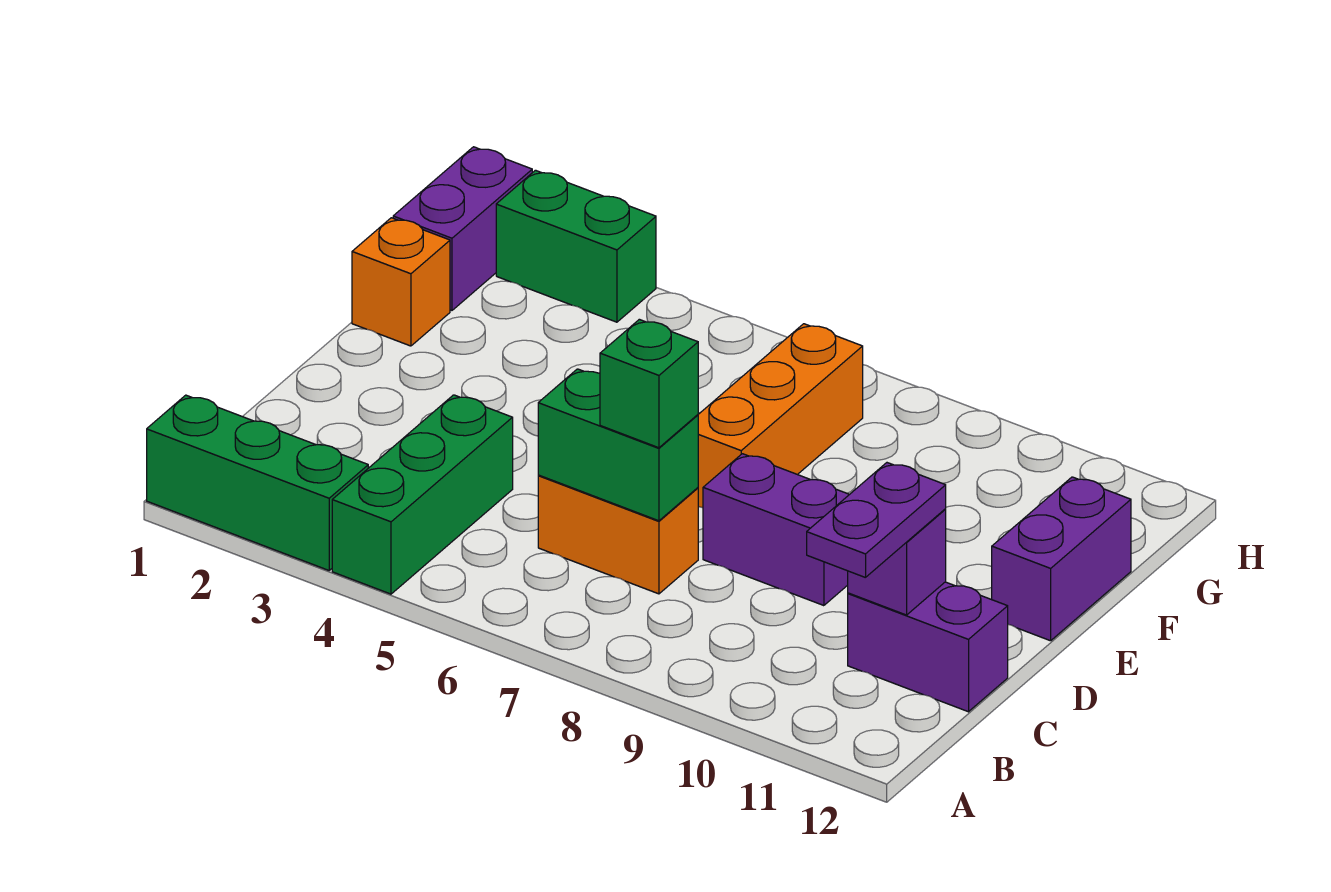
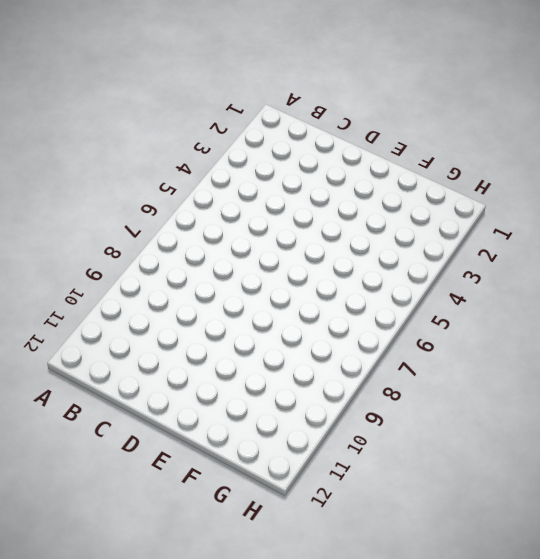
none -> green brick A1:A3 level 1
none -> green brick A4:C4 level 1
none -> orange brick C6:C7 level 1

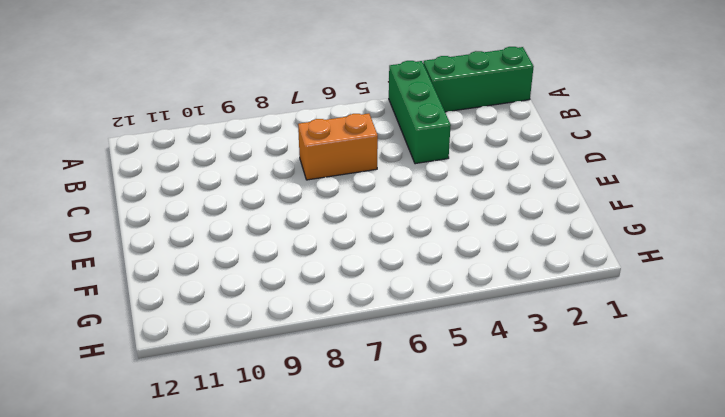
none -> purple brick C11:C12 level 1
none -> purple brick D8:D9 level 1
none -> orange brick E7:G7 level 1

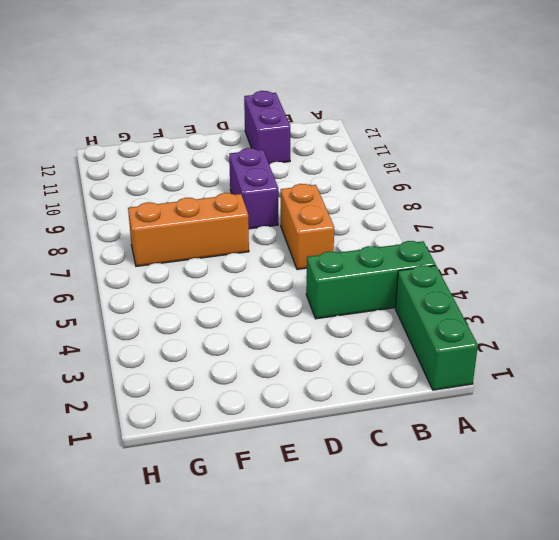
none -> purple brick E12:F12 level 1
none -> orange brick F1 level 1
none -> purple brick G1:H1 level 1

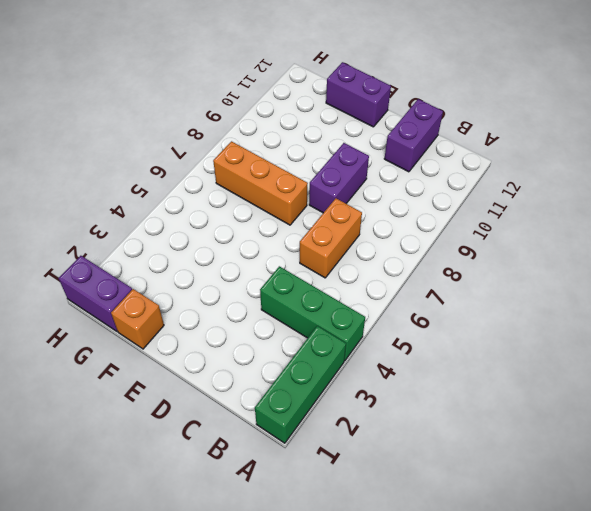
none -> green brick H2:H3 level 1
none -> green brick C6:C7 level 2
none -> purple brick C11 level 2

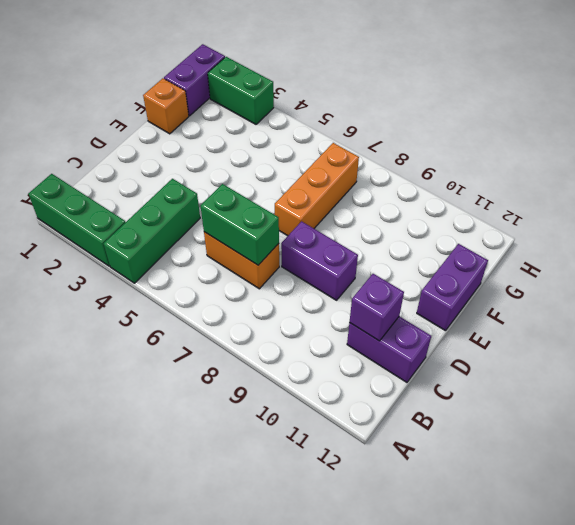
none -> purple plate B11:C11 level 3
none -> green brick C7 level 3

